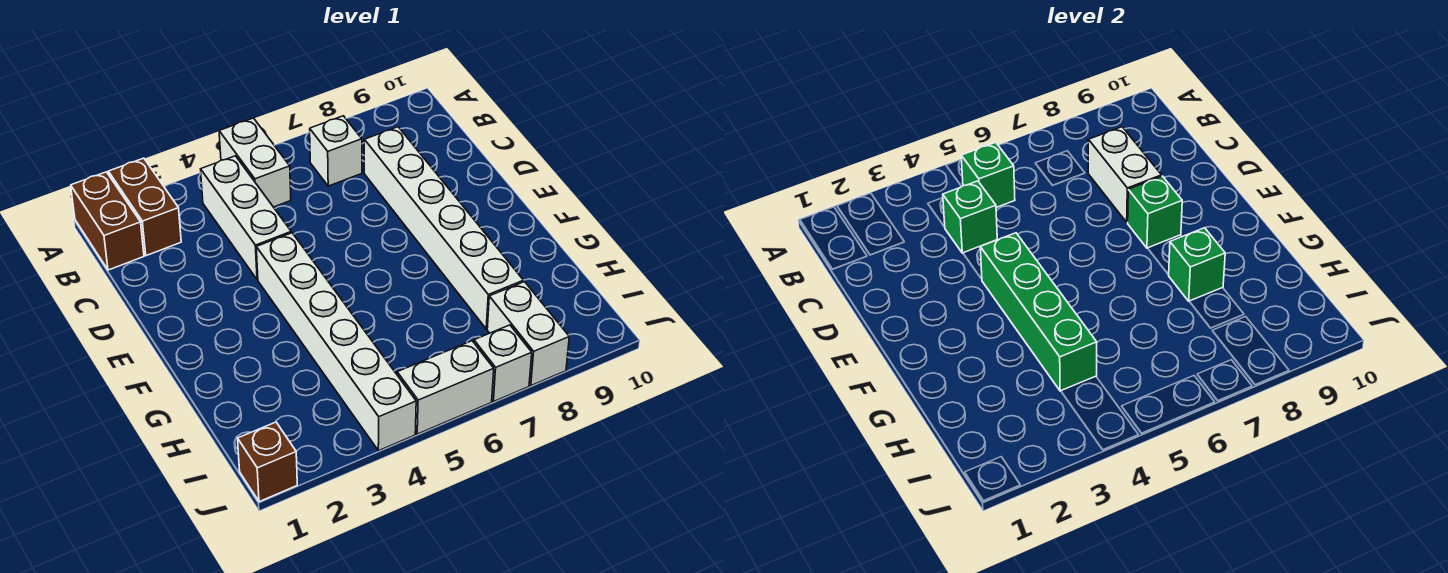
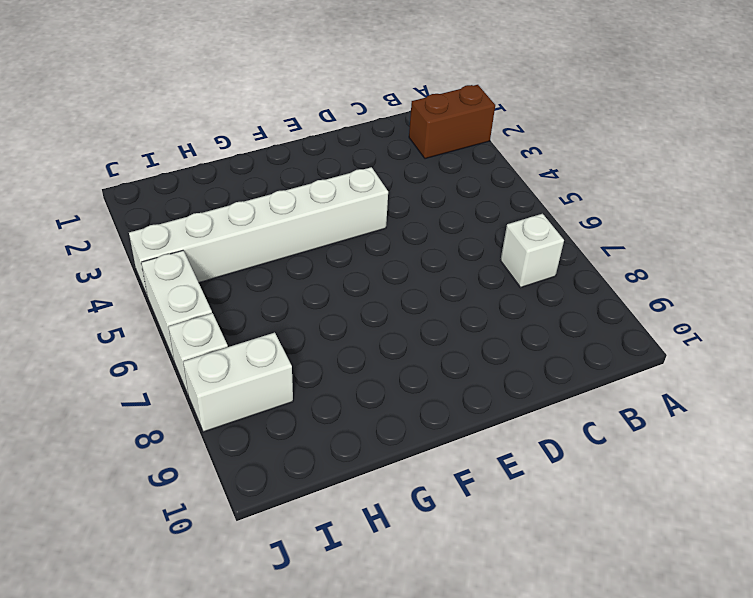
none -> brown brick A1:B1 level 1
none -> white brick A5:B5 level 1
none -> white brick B4:D4 level 1

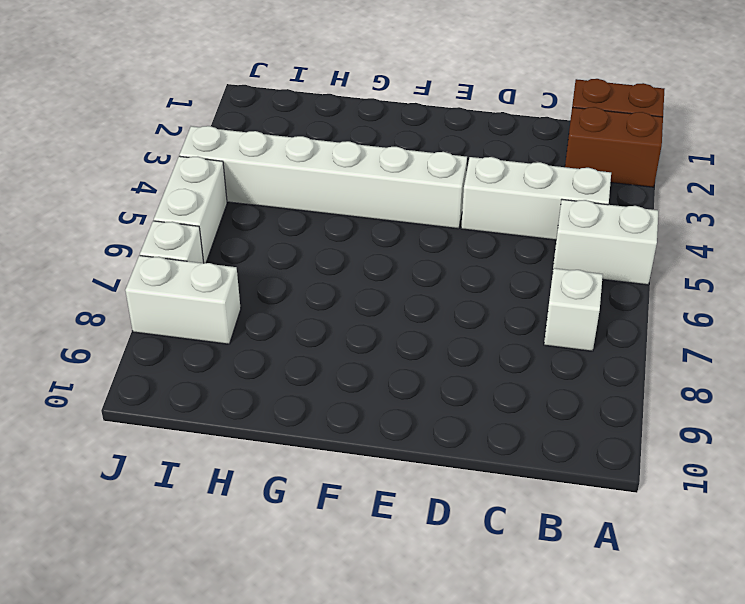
none -> white brick C8:H8 level 1
none -> brown brick J1 level 1
none -> green brick B5 level 2

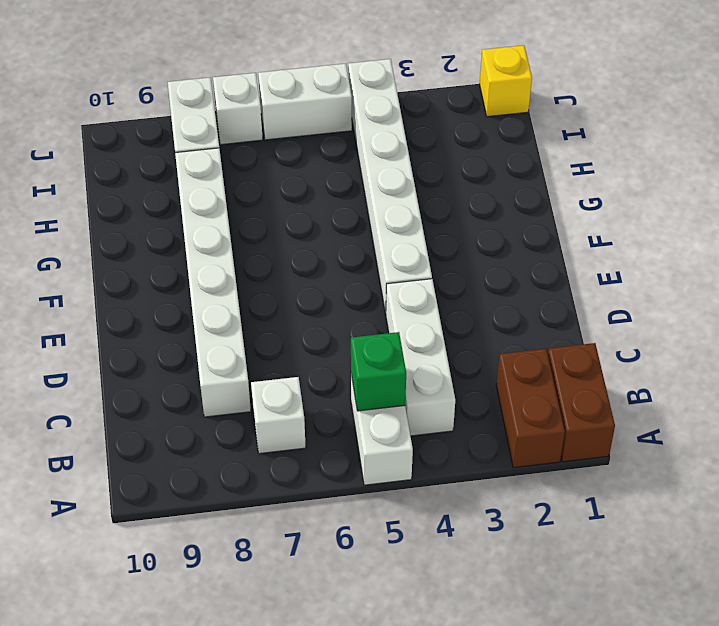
yellow brick J1 level 1 -> brown brick J1 level 1
none -> green brick C4 level 2
none -> white brick C8:D8 level 2
none -> green brick E4:H4 level 2

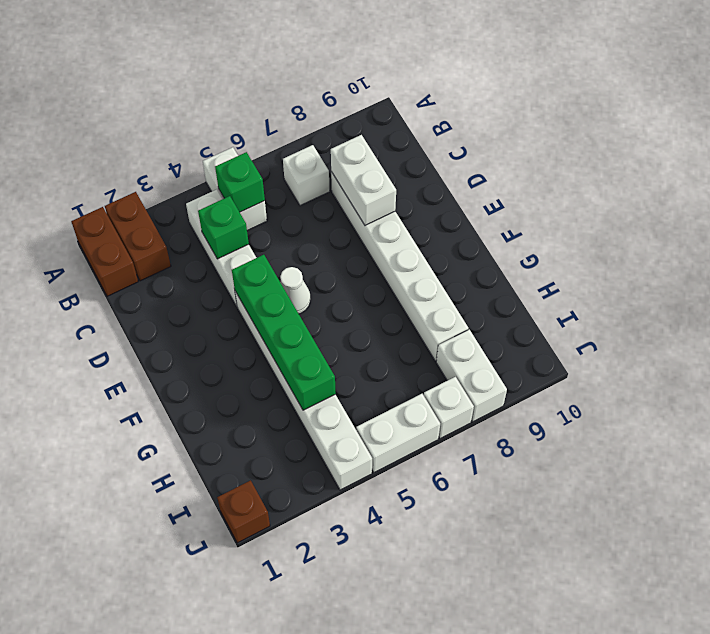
white cone E5 level 1 -> none
none -> green brick E8 level 2
none -> green brick G8 level 2

